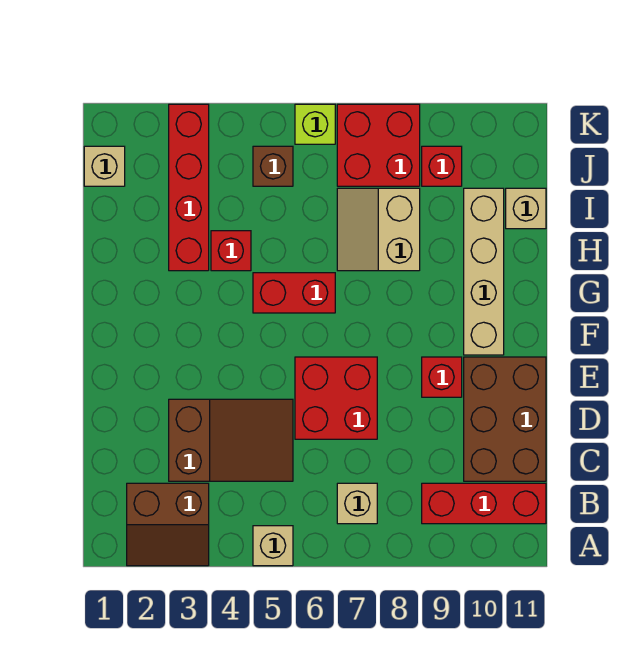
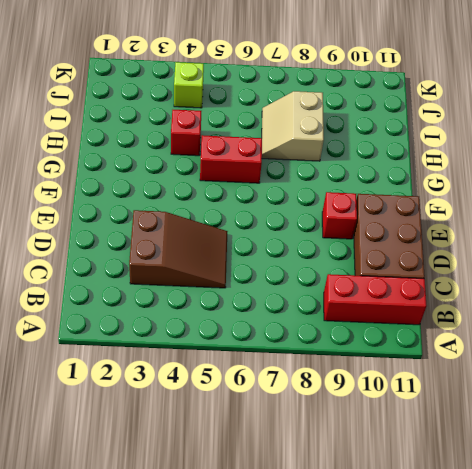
lime brick J4 level 1 -> lime brick K6 level 1
none -> brown slope A2:B3 level 1 top B
none -> tan brick A5 level 1
none -> tan brick B7 level 1

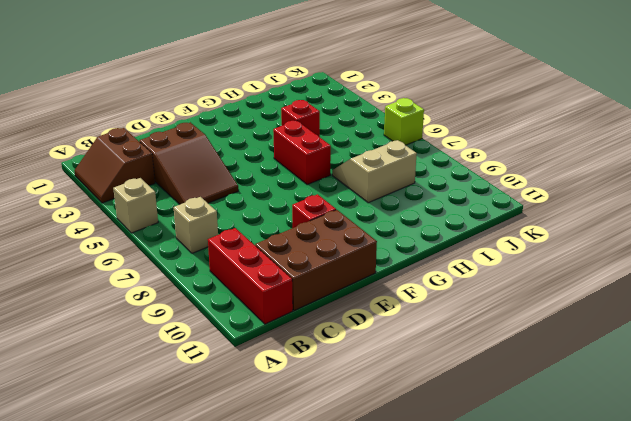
none -> red brick D6:E7 level 1
none -> tan brick F10:I10 level 1
none -> red brick H3:K3 level 1

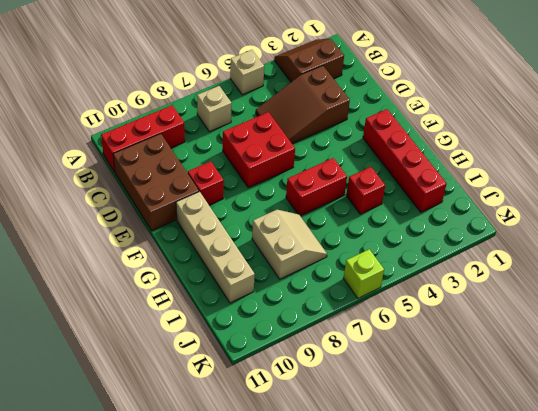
red brick F2:I2 level 1 -> red brick H3:K3 level 1
none -> tan brick I11 level 1
none -> tan brick J1 level 1
none -> brown brick J5 level 1

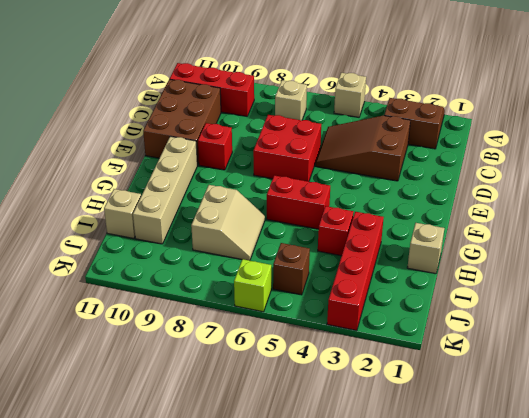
tan brick H1 level 1 -> tan brick J1 level 1
none -> red brick J7:K8 level 1
none -> red brick J9 level 1

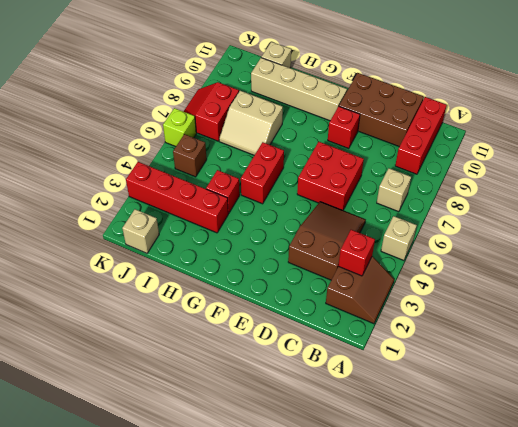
red brick B3 level 2 -> red brick J9 level 1
red slope J7:K8 level 1 top J -> red brick J7:K8 level 1

